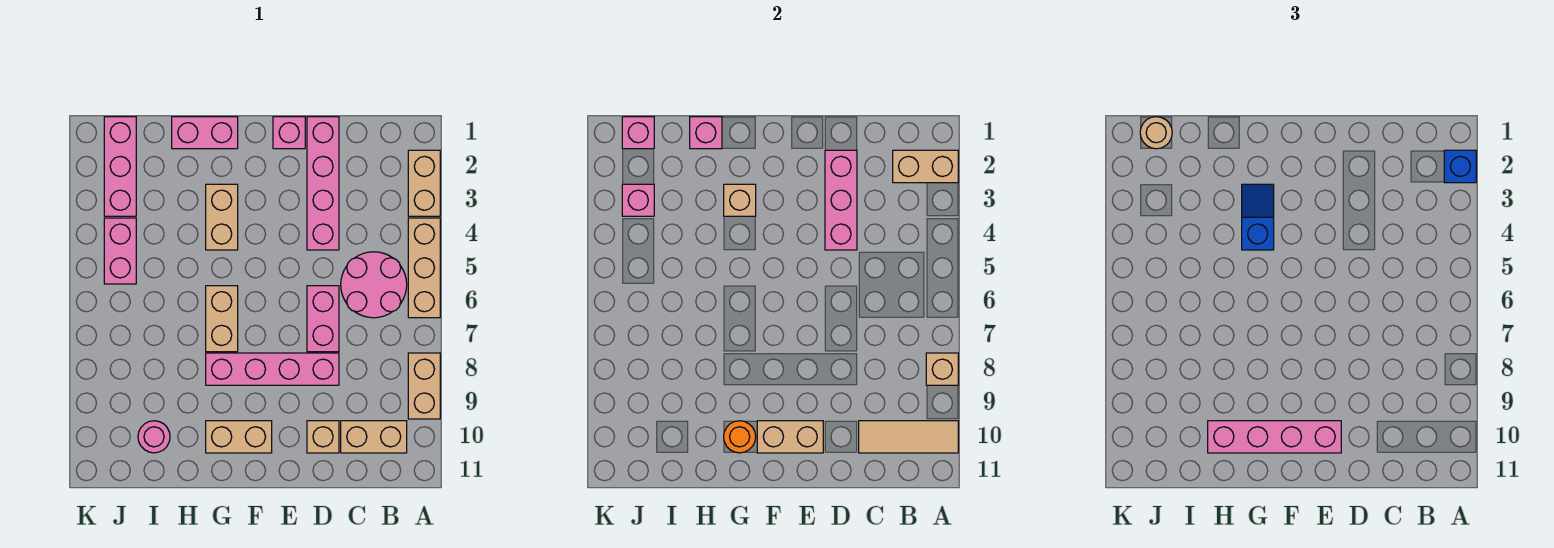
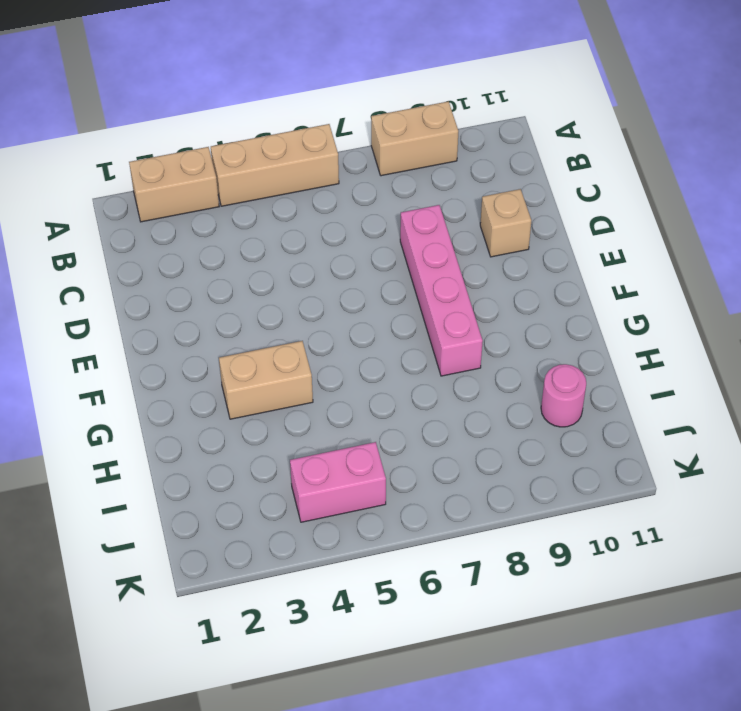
none -> pink round brick B5:C6 level 1
none -> tan brick B10:C10 level 1
none -> pink brick D1:D4 level 1
none -> pink brick D6:D7 level 1

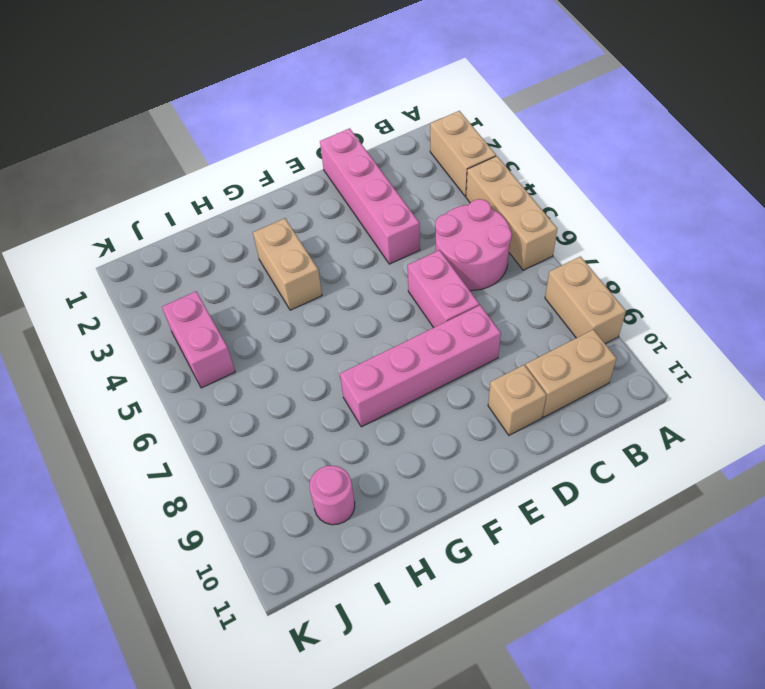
none -> pink brick E1 level 1
none -> tan brick F10:G10 level 1
none -> pink brick G1:H1 level 1
none -> tan brick G6:G7 level 1

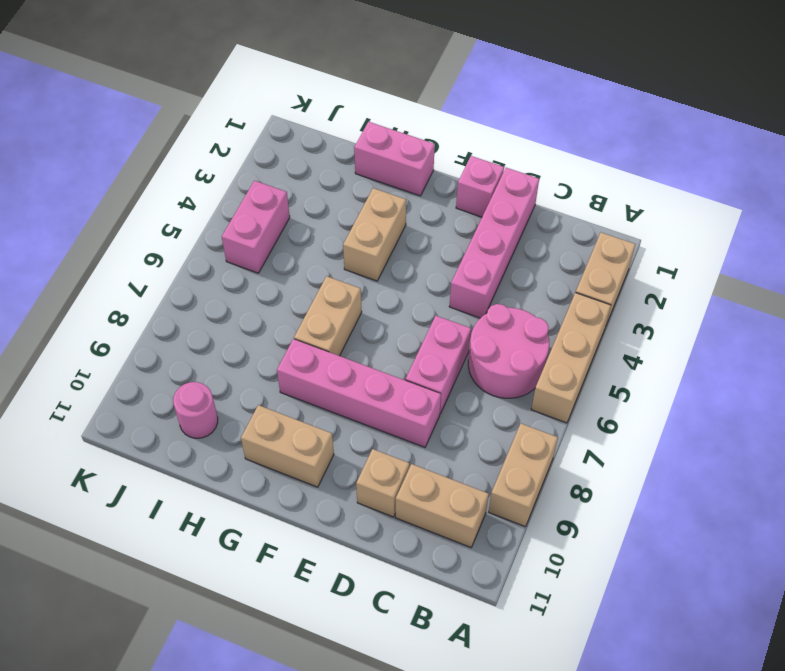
none -> pink brick J1:J3 level 1
none -> tan brick A2:B2 level 2
none -> tan brick A8 level 2
none -> tan tile A10:C10 level 2

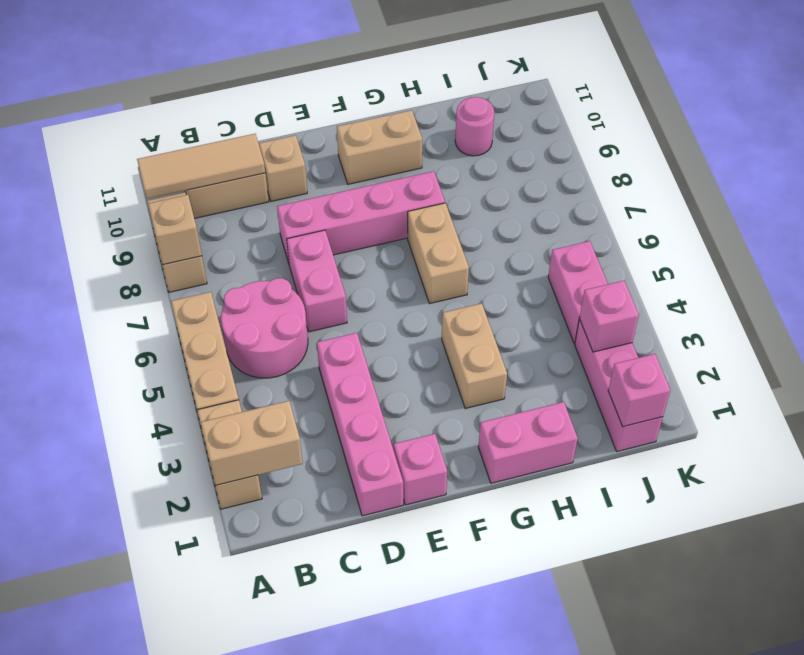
none -> pink brick D2:D4 level 2
none -> tan brick E10:F10 level 2
none -> tan brick G3 level 2
none -> orange round brick G10 level 2

